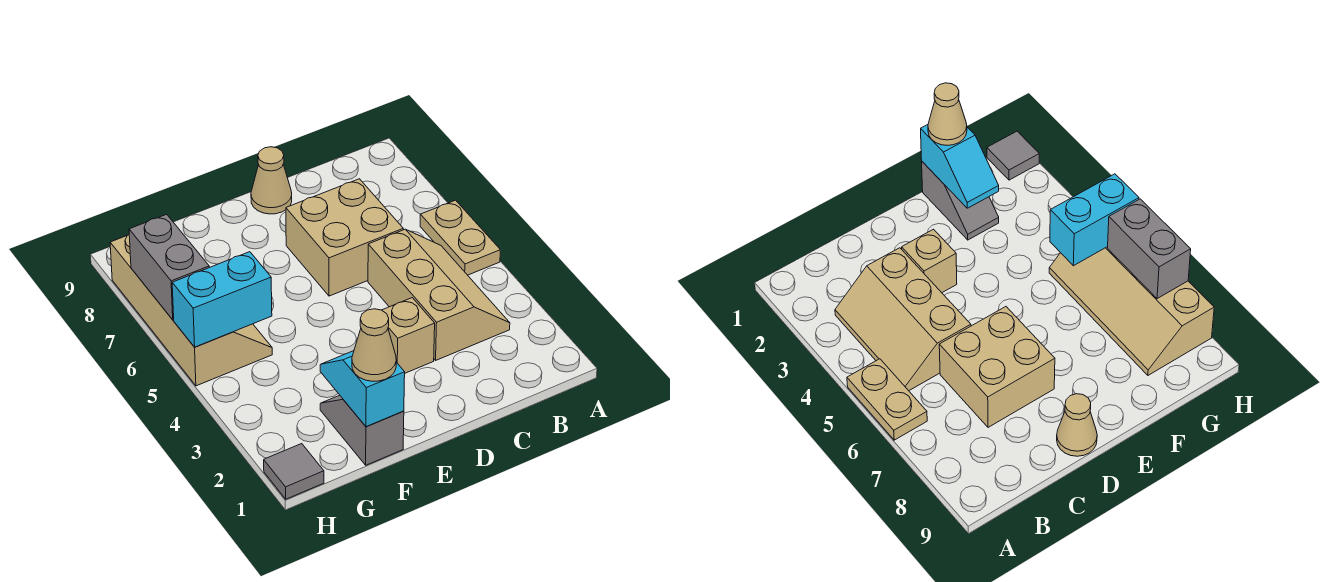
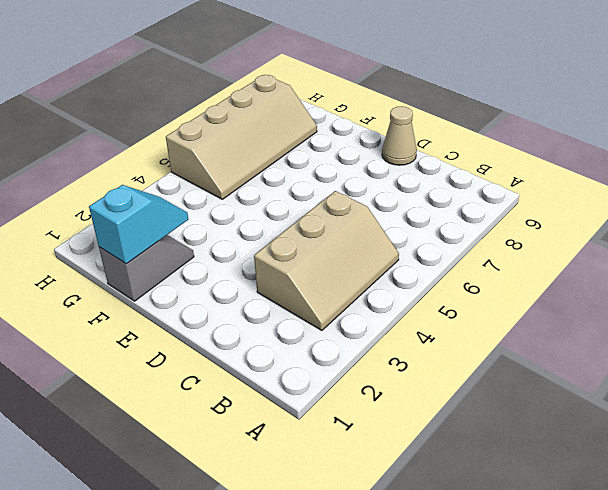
none -> tan plate A5:A6 level 1
none -> tan brick C6:D7 level 1
none -> tan brick D3 level 1

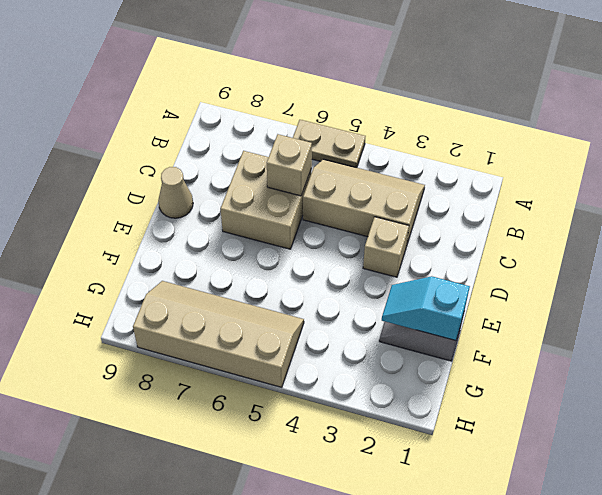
tan brick C6 level 2 -> none
none -> grey tile H1 level 1
none -> cyan brick G5:H5 level 2
none -> grey brick H6:H7 level 2

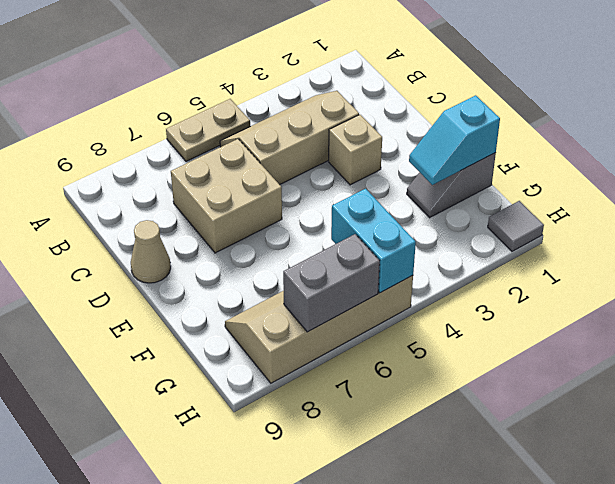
none -> tan cone F1 level 3

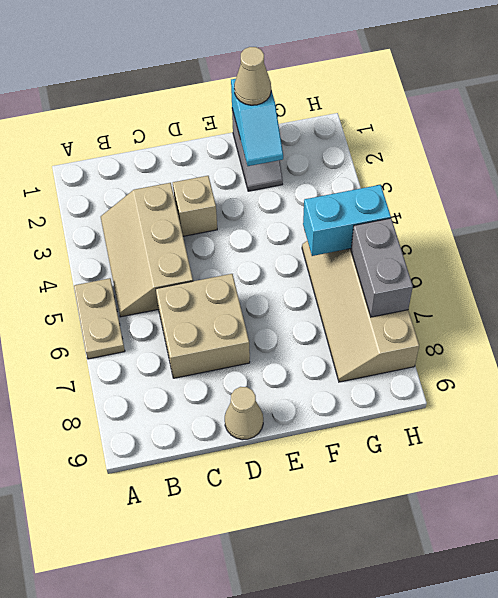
none -> grey tile H1 level 1

